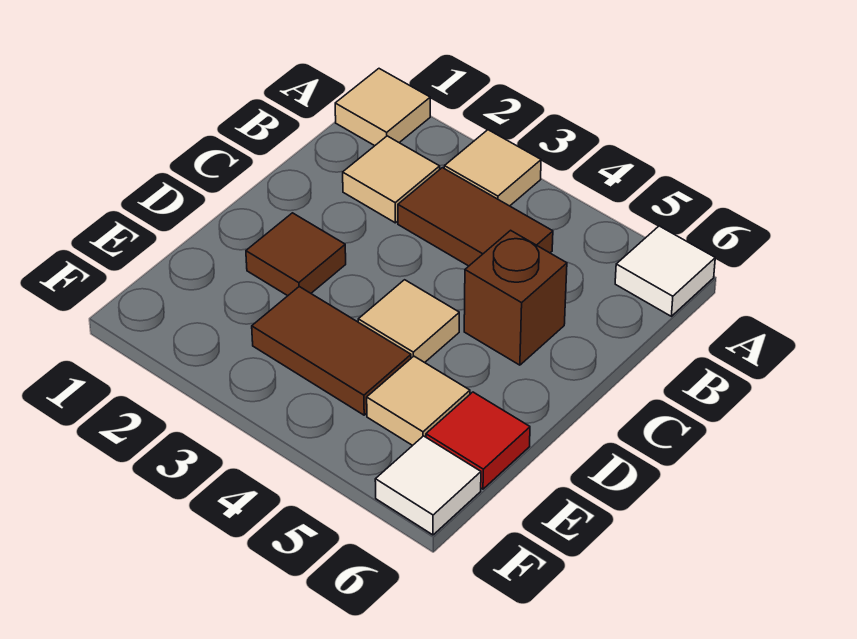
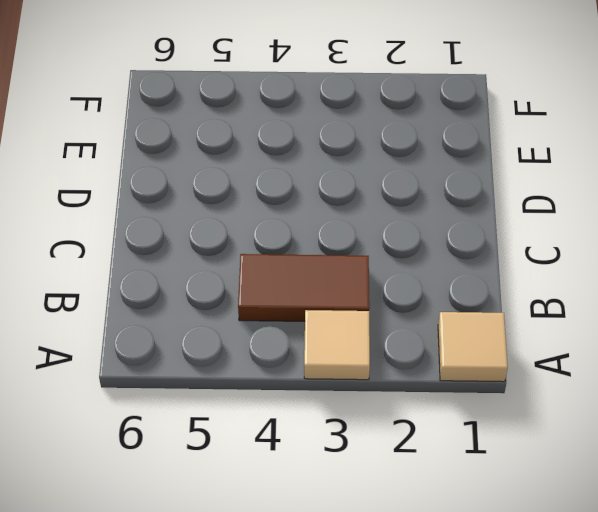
none -> white tile A6 level 1
none -> tan tile B2 level 1
none -> brown brick C5 level 1

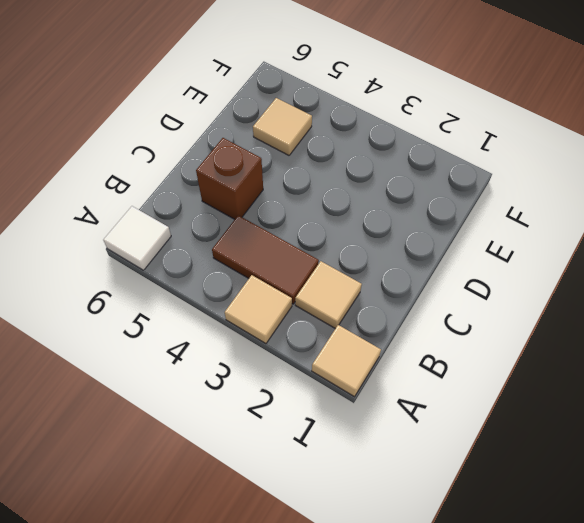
none -> brown tile D2 level 1
none -> tan tile D4 level 1
none -> brown tile E3:E4 level 1

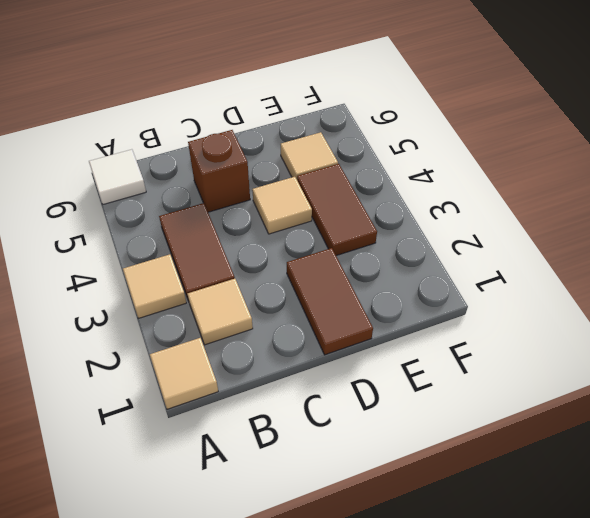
brown tile D1:D2 level 1 -> brown tile D2 level 1
none -> red tile E6 level 1
none -> white tile F6 level 1

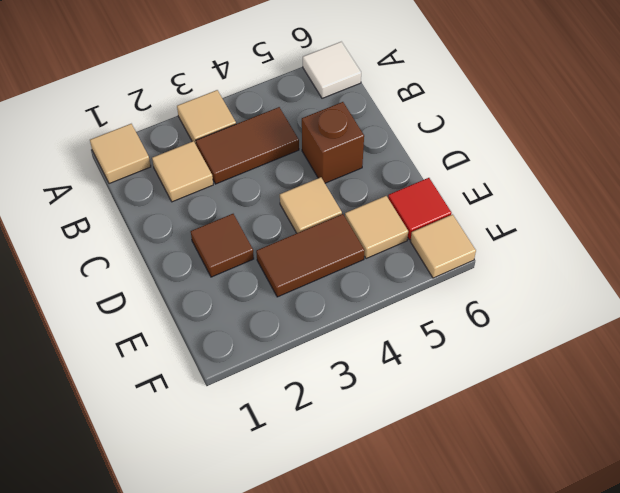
tan tile F6 level 1 -> white tile F6 level 1

